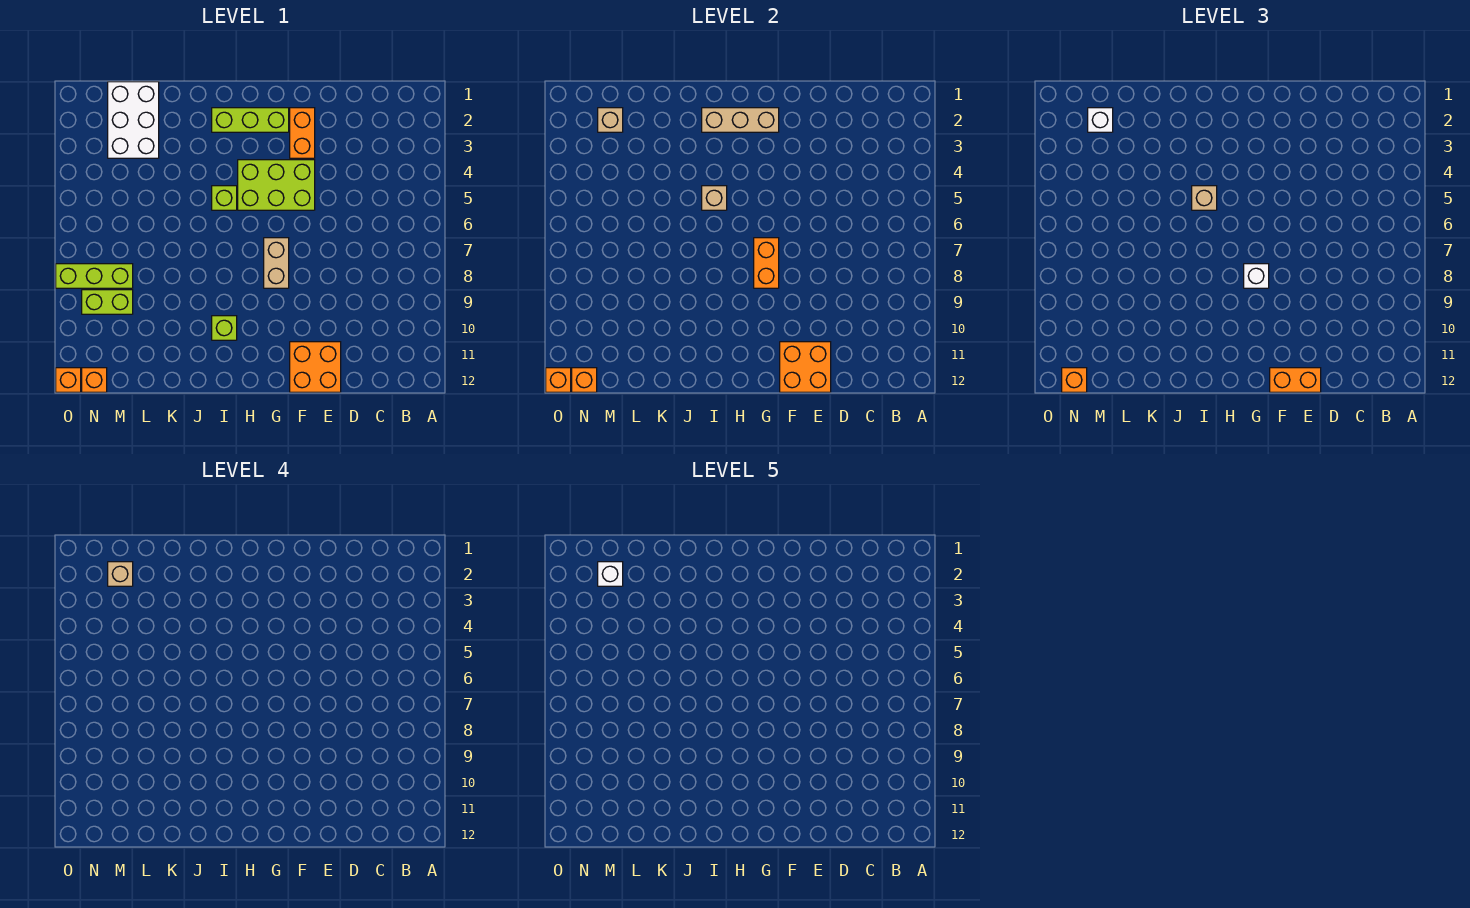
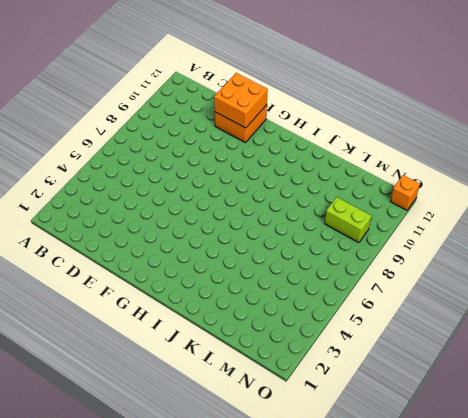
none -> orange brick F2:F3 level 1
none -> lime brick F4:H5 level 1
none -> lime brick G2:I2 level 1

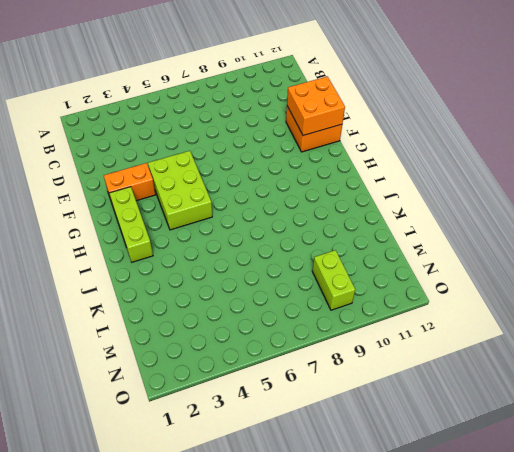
none -> tan brick G7:G8 level 1
none -> lime brick I5 level 1
none -> lime brick I10 level 1

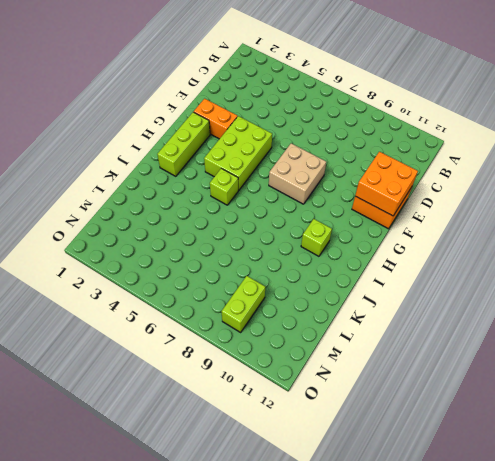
tan brick F7:G8 level 1 -> tan brick G7:G8 level 1
none -> white brick L1:M3 level 1
none -> lime brick M8:O8 level 1
none -> orange brick N12 level 1

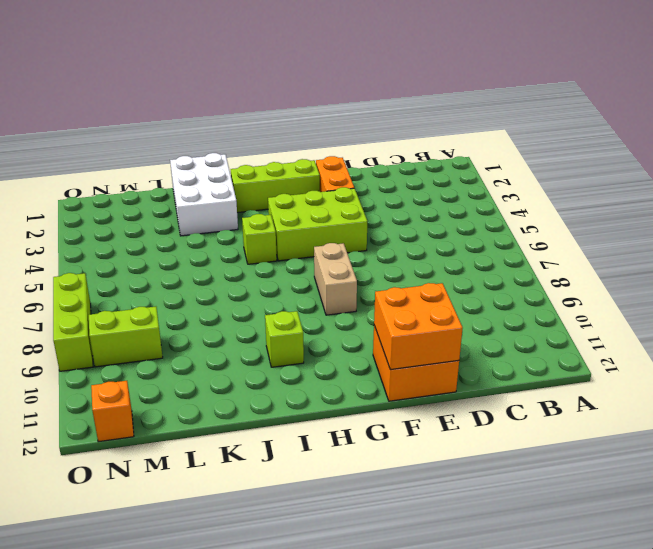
white brick J1:K3 level 1 -> white brick L1:M3 level 1
lime brick O7:O9 level 1 -> lime brick M8:O8 level 1
none -> orange brick O12 level 1
none -> tan brick G2:I2 level 2
none -> orange brick G7:G8 level 2

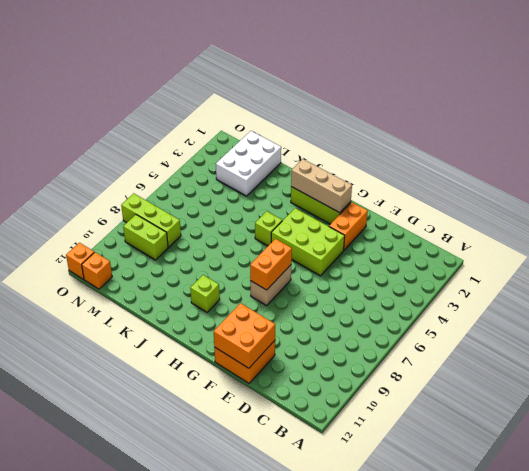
none -> tan brick I5 level 2
none -> tan brick M2 level 2
none -> orange brick N12 level 2

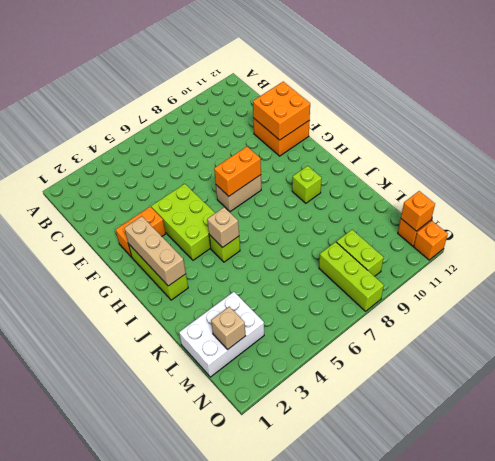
none -> orange brick O12 level 2
none -> orange brick E12:F12 level 3
none -> white brick G8 level 3

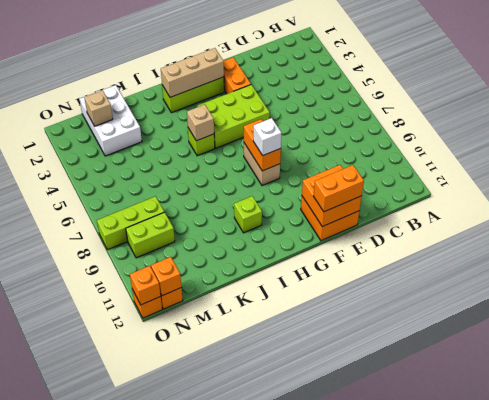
none -> tan brick I5 level 3
none -> white brick M2 level 3
none -> orange brick N12 level 3

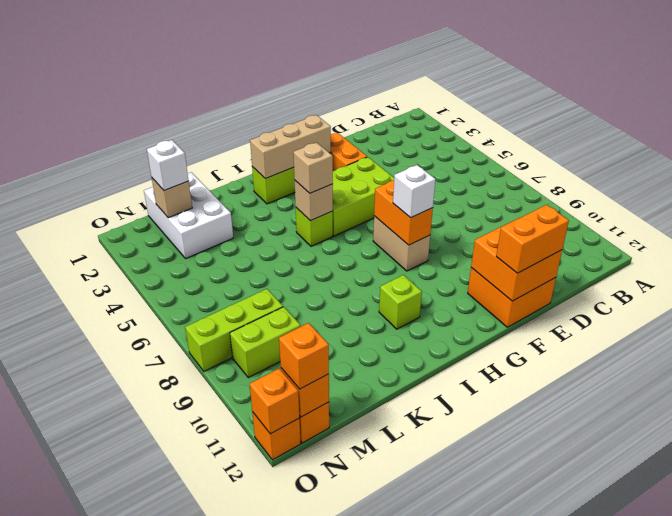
none -> tan brick M2 level 4
none -> white brick M2 level 5

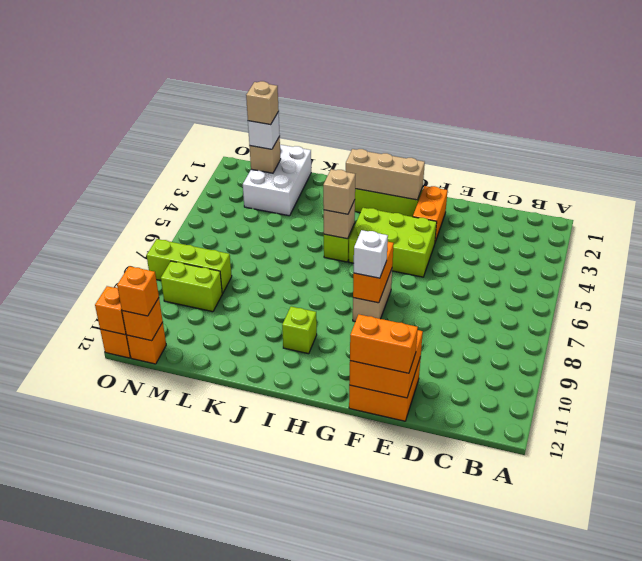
none -> white brick M2 level 5

